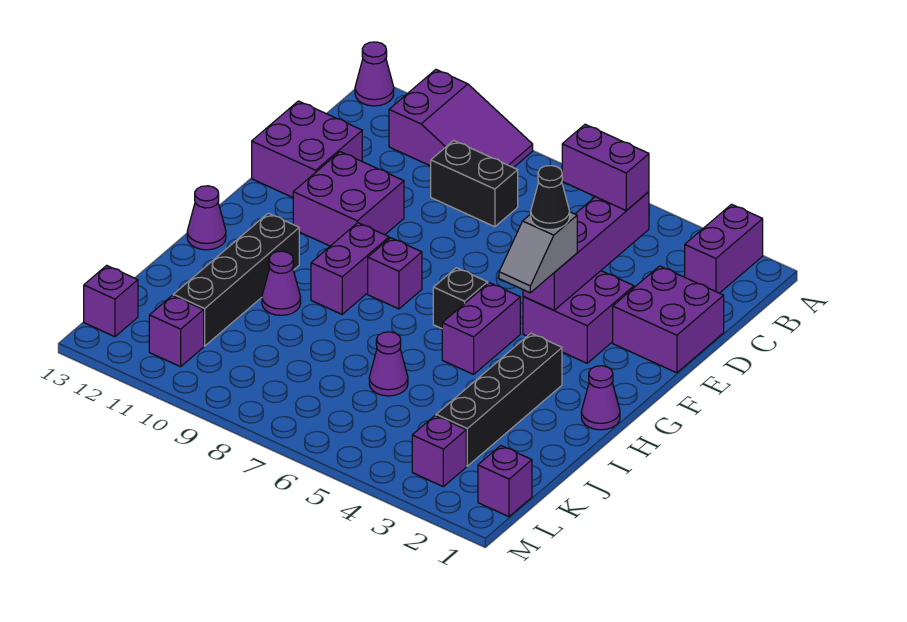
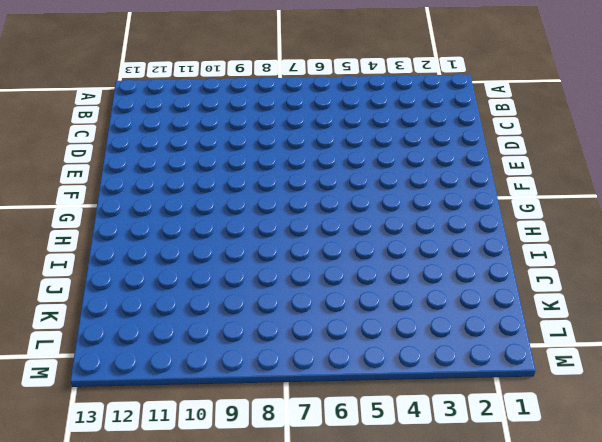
none -> purple brick A2:B2 level 1
none -> purple slope A9:B11 level 1 top 11
none -> purple cone A13 level 1

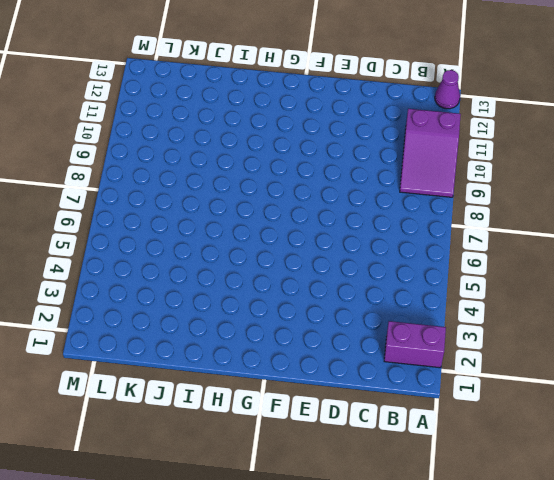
none -> black brick C8:C9 level 1
none -> purple brick D1:E2 level 1
none -> purple brick D12:E13 level 1

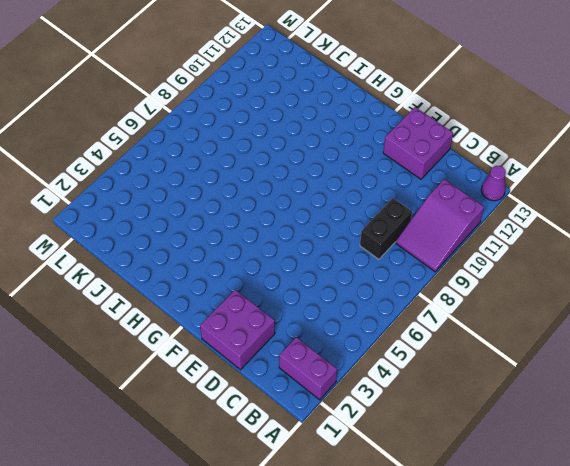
none -> purple brick E3:F4 level 1
none -> purple brick E10:F11 level 1
none -> purple brick G5:H5 level 1

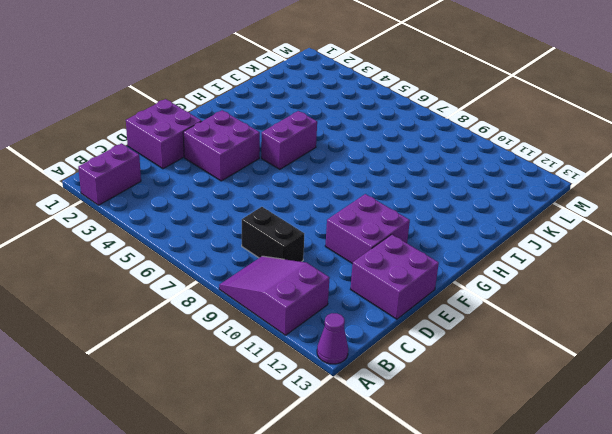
none -> black brick G6 level 1
none -> purple brick G8 level 1
none -> purple brick G9:H9 level 1

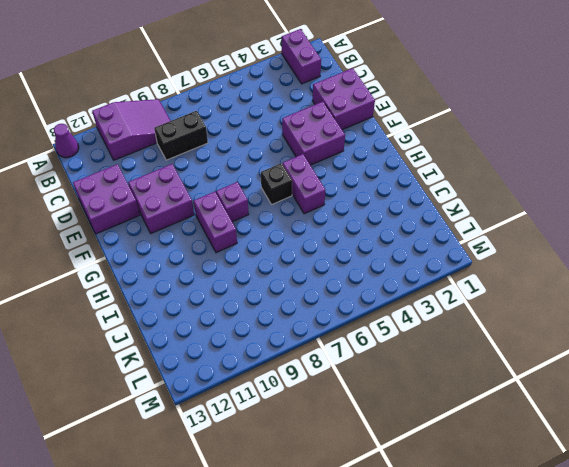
none -> purple cone H1 level 1
none -> black brick H3:K3 level 1
none -> black brick H11:K11 level 1

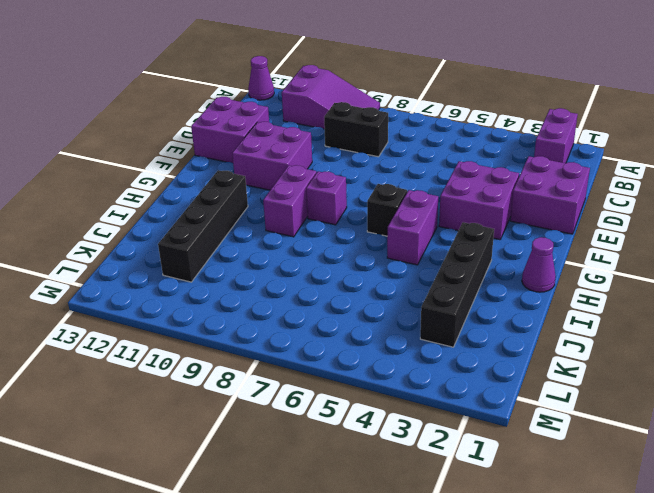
none -> purple cone H13 level 1
none -> purple cone I10 level 1
none -> purple cone J6 level 1

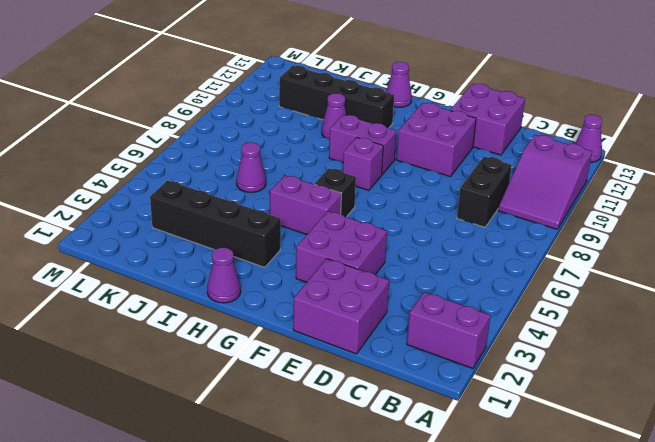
none -> purple brick L1 level 1
none -> purple brick L3 level 1
none -> purple brick L11 level 1

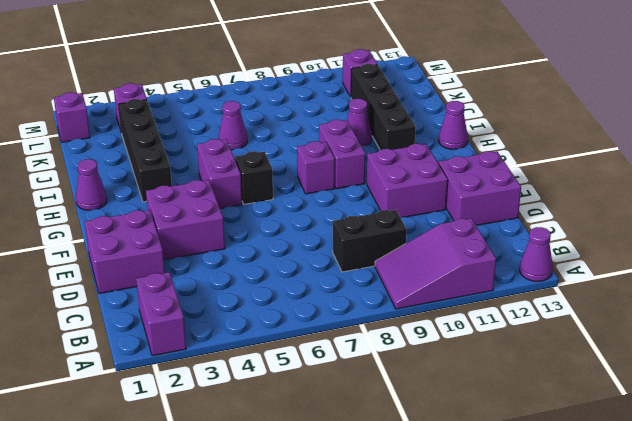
none -> purple brick L13 level 1
none -> purple brick C4:F4 level 2
none -> purple brick C4:C5 level 3

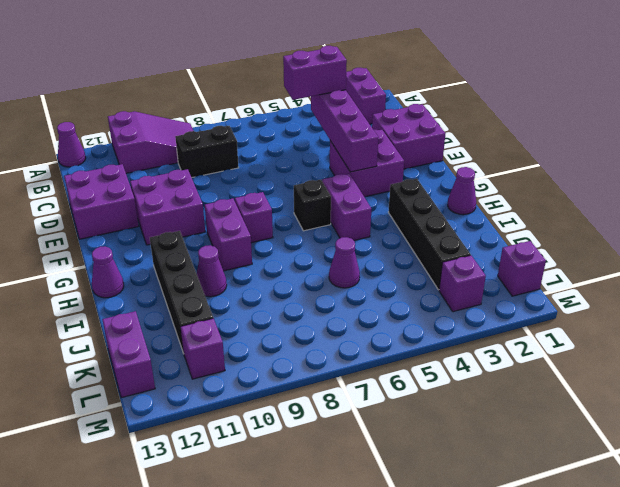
purple brick K13:L13 level 1 -> purple brick L13 level 1
none -> grey slope F4:G4 level 3 top F
none -> black cone F4 level 4

